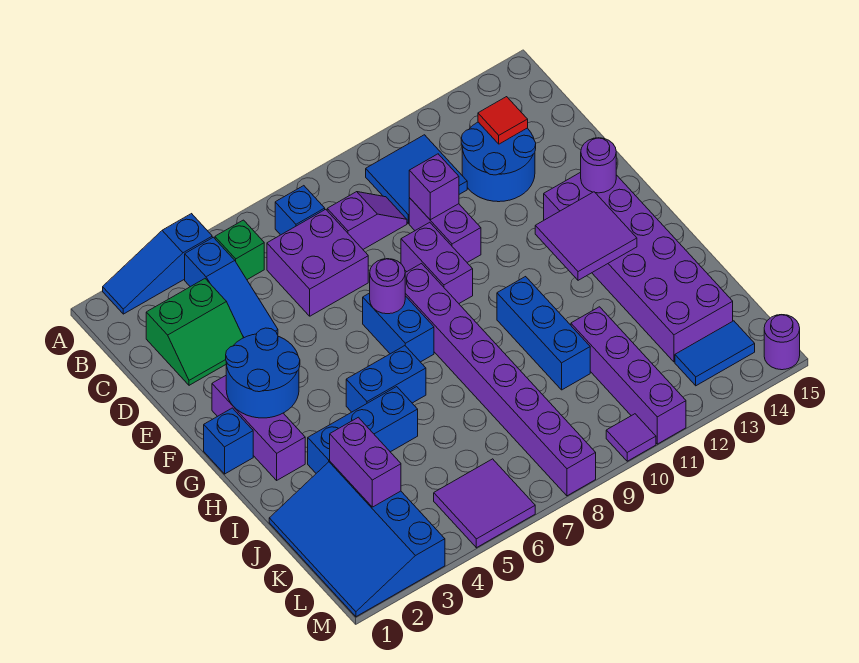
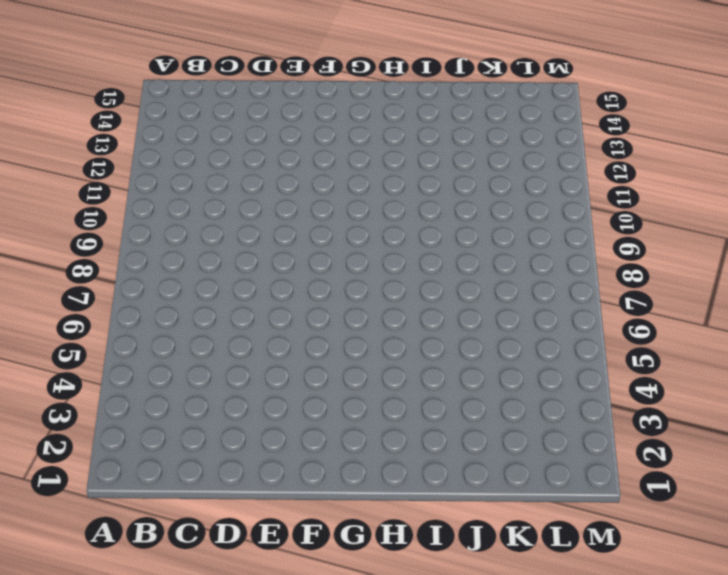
none -> blue slope A2:A4 level 1 top 4
none -> blue slope B4:D4 level 1 top B
none -> green brick B5 level 1
none -> blue brick B7 level 1

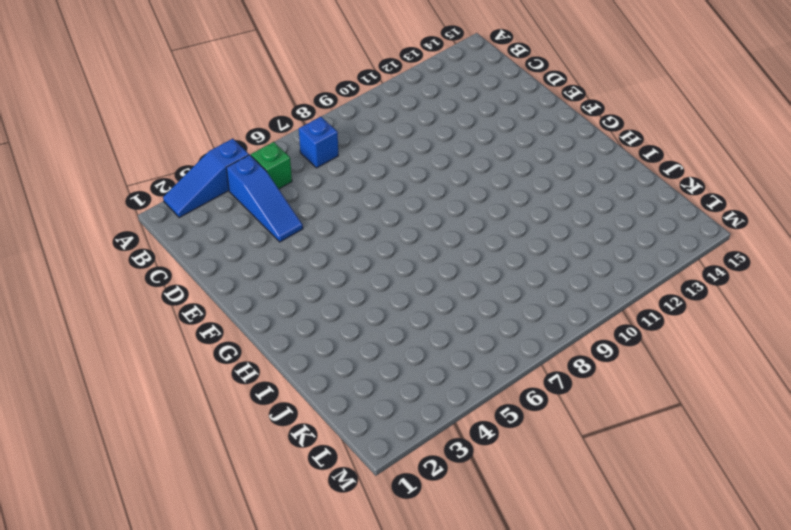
none -> blue tile B10:C11 level 1
none -> green slope C2:D3 level 1 top C
none -> purple brick C6:D7 level 1
none -> purple slope C8:C9 level 1 top 8

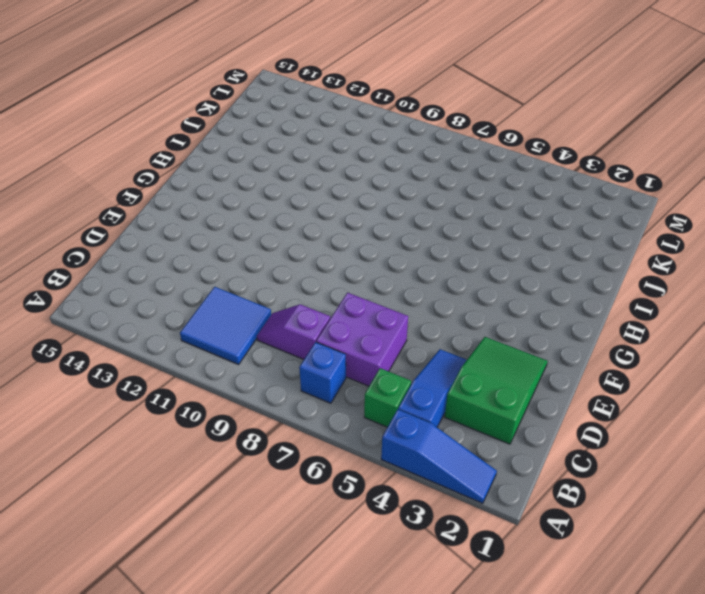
green slope C2:E3 level 1 top C -> green slope C2:D3 level 1 top C
none -> blue round brick C12:D13 level 1
none -> purple brick D10:E10 level 1
none -> purple brick E9:F9 level 1
none -> purple brick F2:H2 level 1

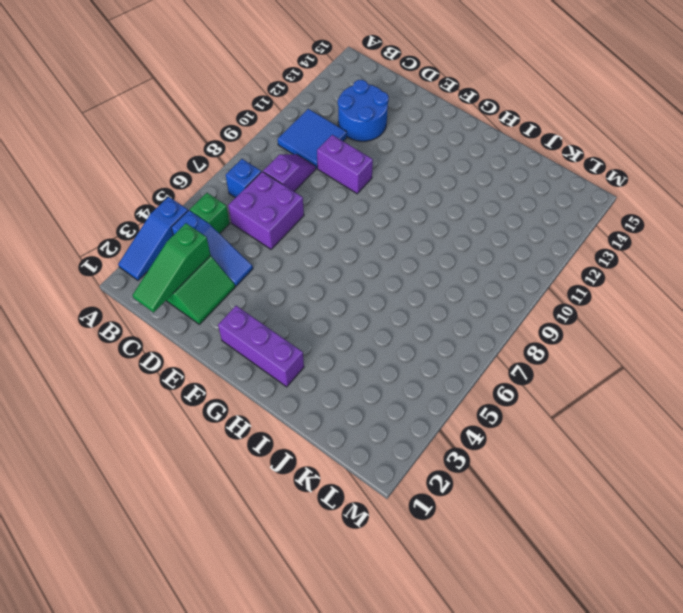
green slope C1:C3 level 2 top 3 -> none
none -> purple brick E9:F9 level 1
none -> blue brick F7:G7 level 1
none -> purple brick F8:M8 level 1
none -> purple brick F13:K14 level 1

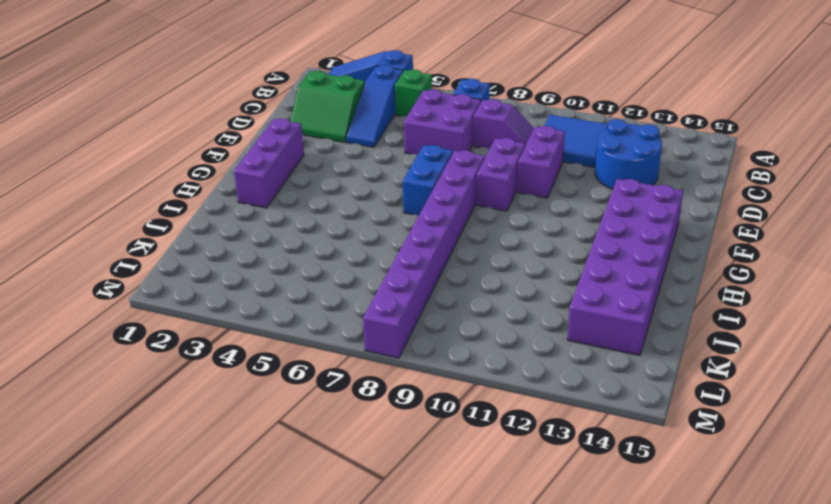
none -> blue brick G1 level 1
none -> blue brick H5:H6 level 1
none -> blue brick H10:J10 level 1
none -> blue brick I3:I5 level 1

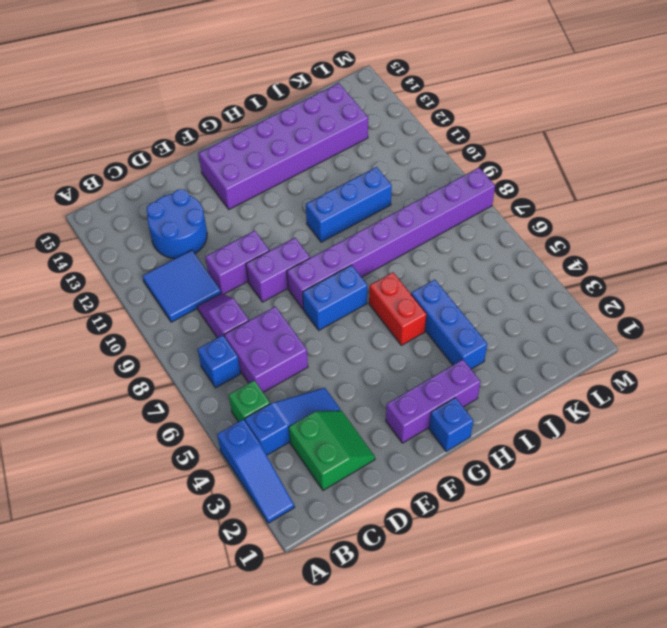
red brick H5:H6 level 1 -> blue brick H5:H6 level 1
none -> blue slope J1:M3 level 1 top 3
none -> purple brick J11:M11 level 1
none -> purple tile L5:M6 level 1
none -> blue tile L13:L14 level 1

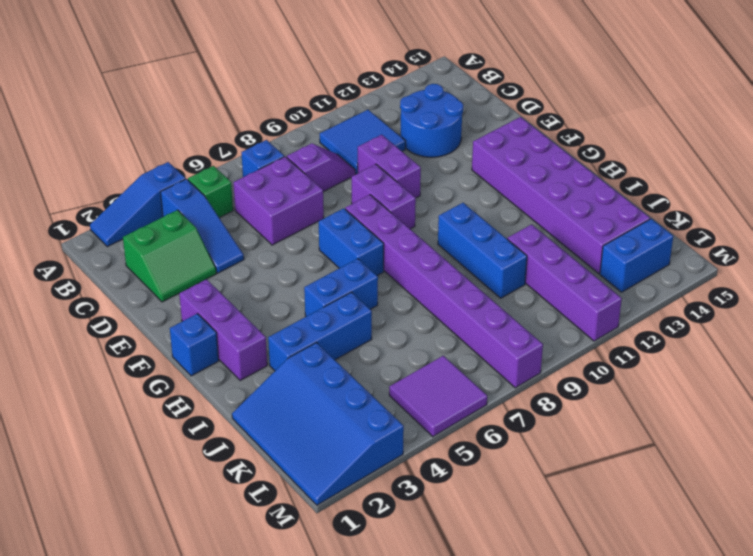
blue brick L13:L14 level 1 -> blue tile L13:L14 level 1
none -> purple tile M10 level 1
none -> purple round brick M15 level 1
none -> red tile C13 level 2
none -> purple brick D10 level 2

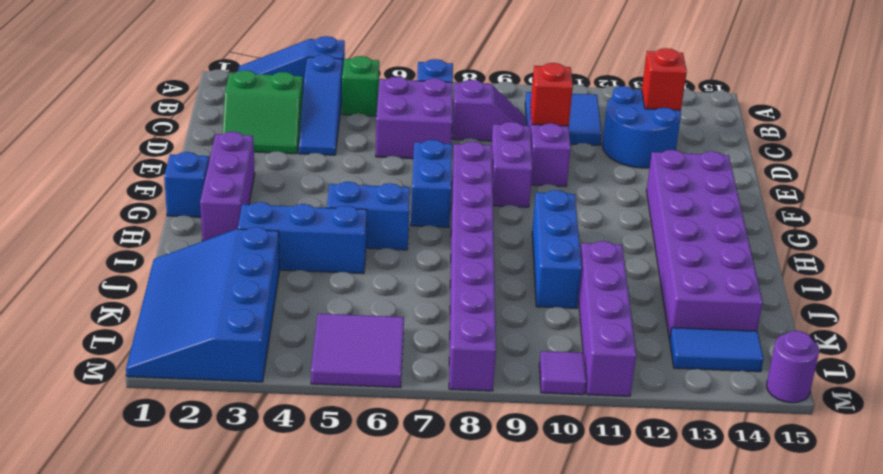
red brick C13 level 2 -> red tile C13 level 2
red brick D10 level 2 -> purple brick D10 level 2
none -> blue round brick F2:G3 level 2
none -> purple round brick F7 level 2
none -> purple round brick F14 level 2
none -> purple tile G12:H13 level 2

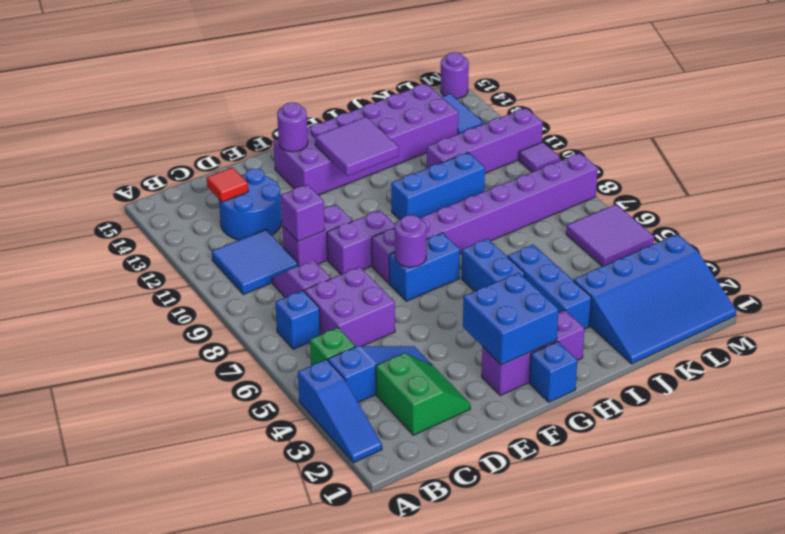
blue brick F2:G3 level 2 -> blue round brick F2:G3 level 2
none -> purple brick J3:K3 level 2

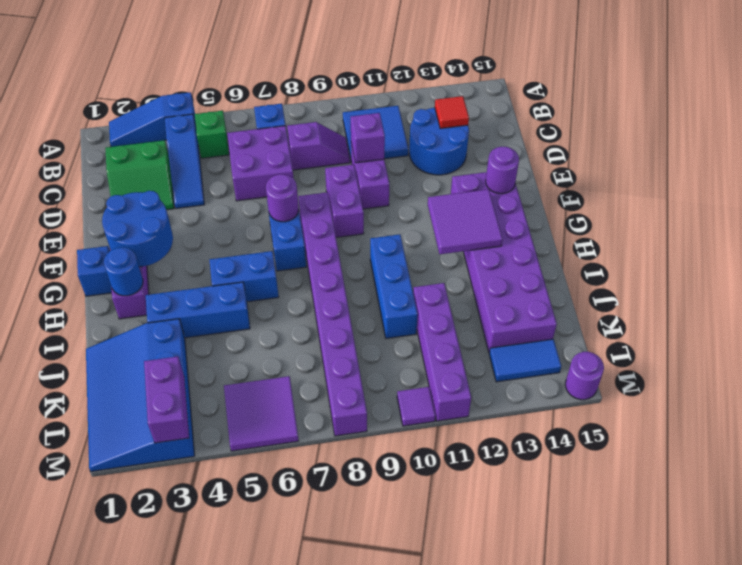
blue round brick H2 level 2 -> none
purple brick L3:M3 level 2 -> purple brick J3:K3 level 2

